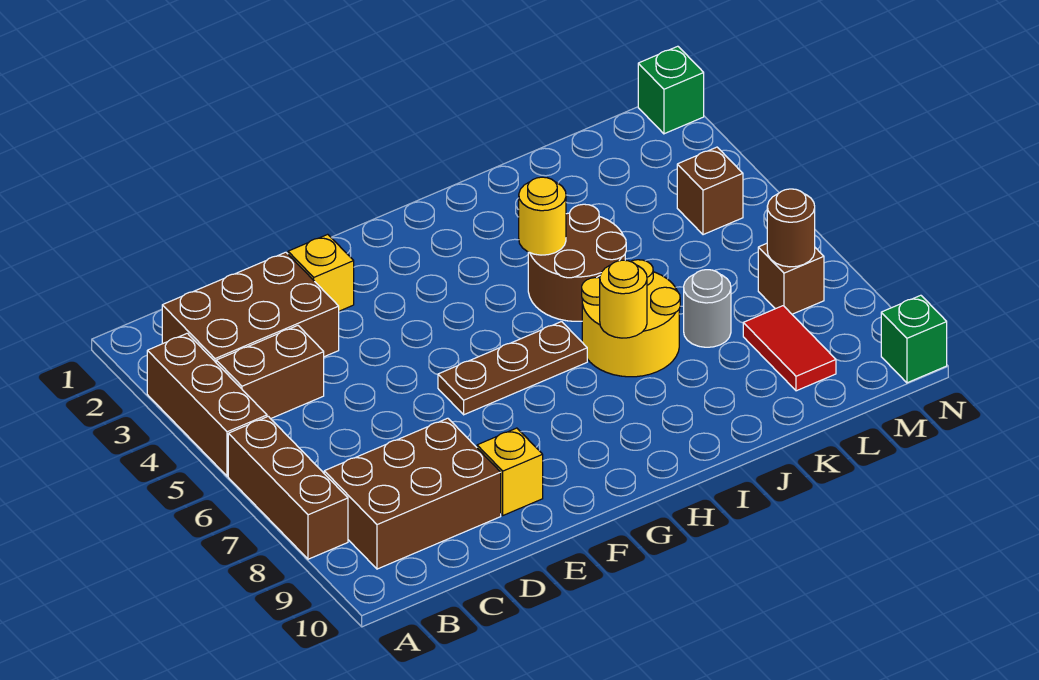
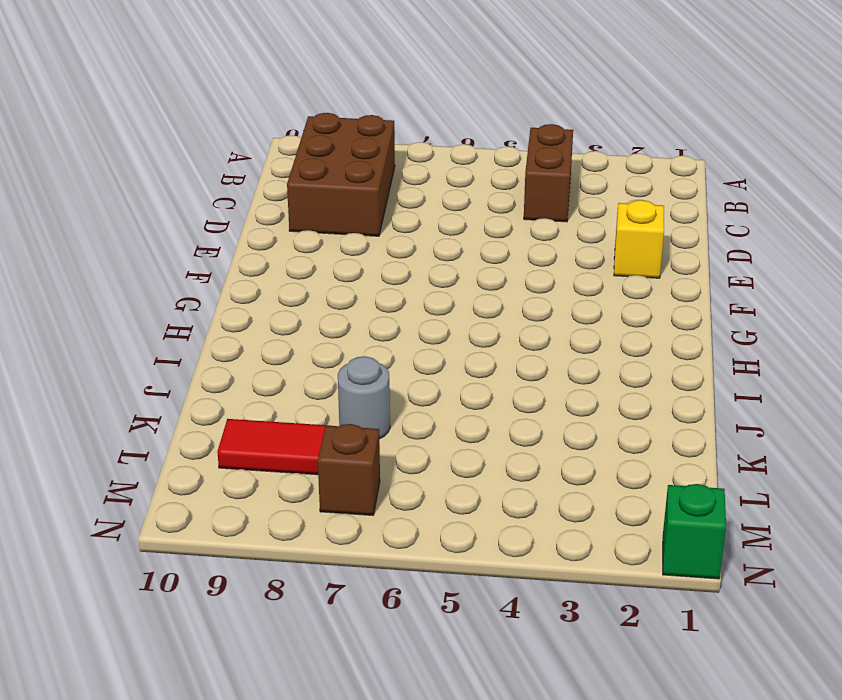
none -> brown brick A3:A5 level 1
none -> brown brick A6:A8 level 1
none -> brown brick B2:D3 level 1

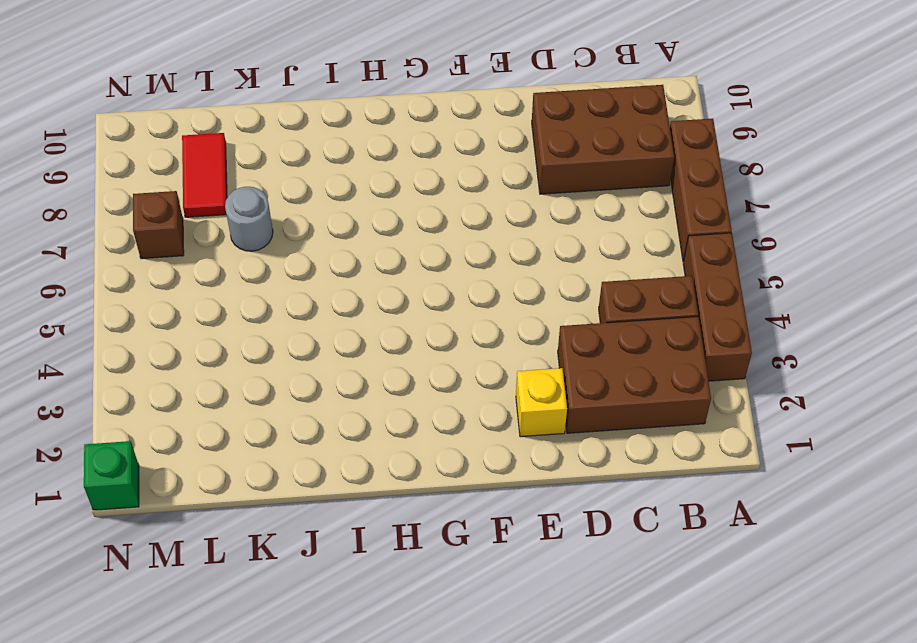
none -> yellow brick E9 level 1
none -> brown plate F6:H6 level 1
none -> brown round brick I4:J5 level 1

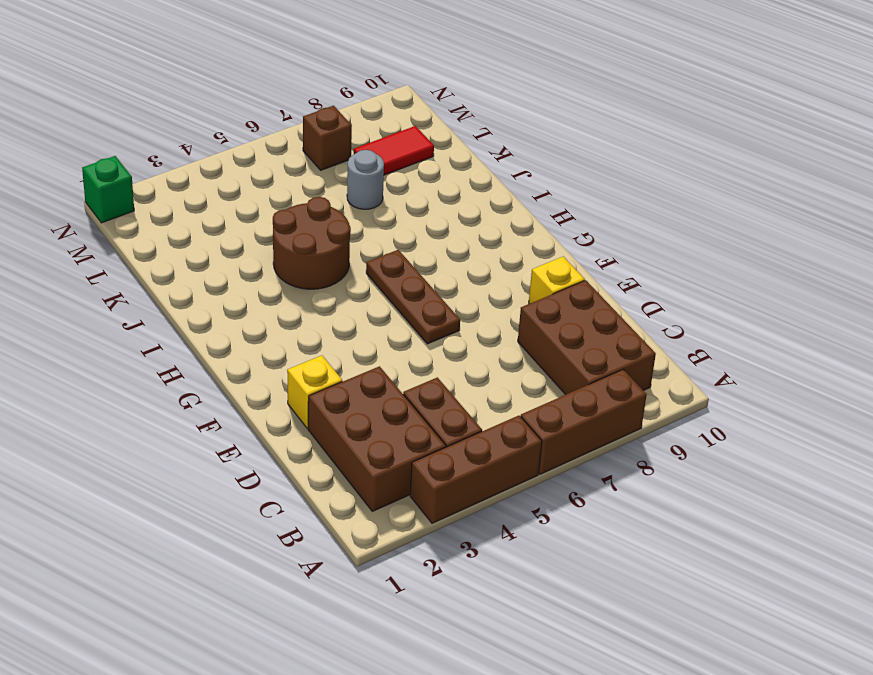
none -> yellow round brick I6:J7 level 1
none -> brown brick M4 level 1
none -> green brick N10 level 1

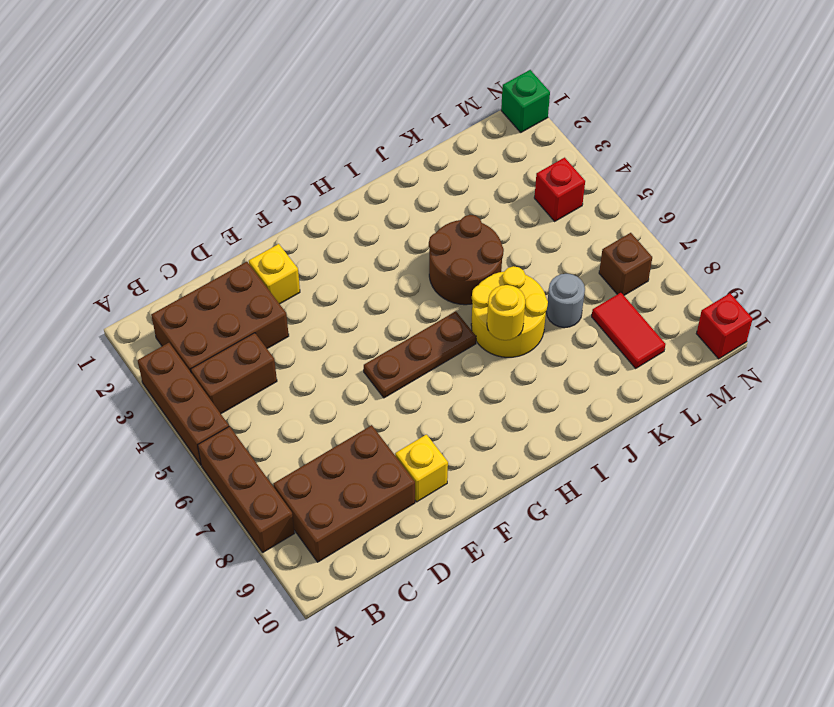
red brick M4 level 1 -> brown brick M4 level 1
red brick N10 level 1 -> green brick N10 level 1
none -> yellow round brick I4 level 2
none -> brown round brick M7 level 2

